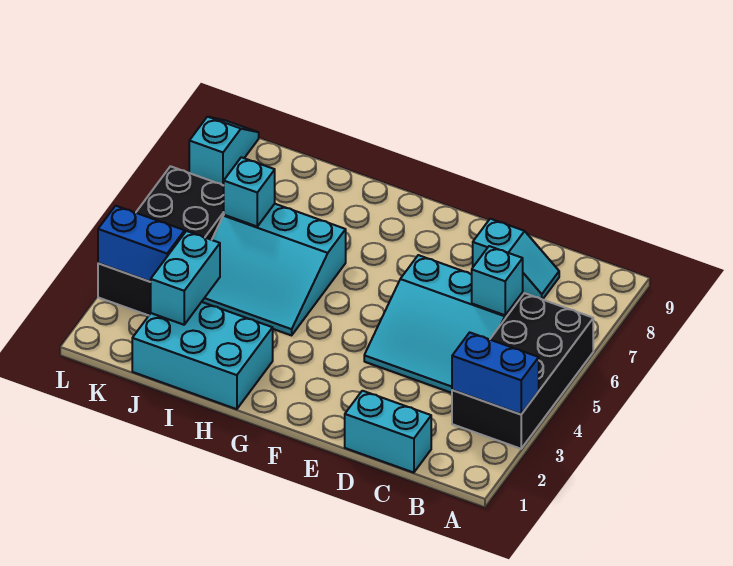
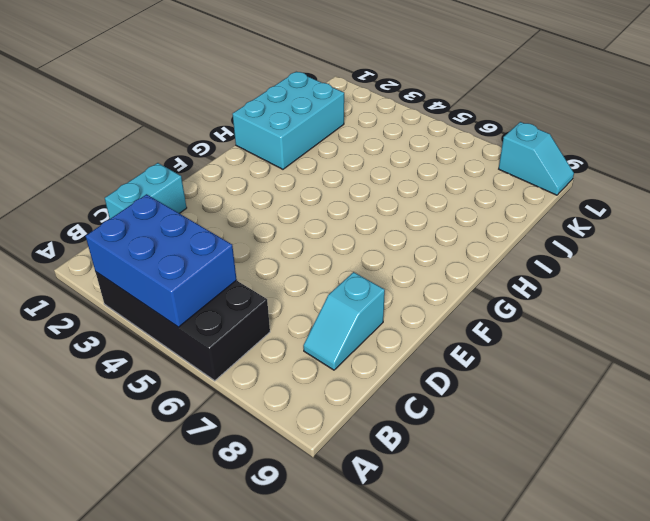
blue brick A3:B5 level 2 -> blue brick A3:B3 level 2
none -> cyan slope C4:E6 level 1 top 6
none -> cyan slope H4:J6 level 1 top 6
none -> black brick K3:L6 level 1

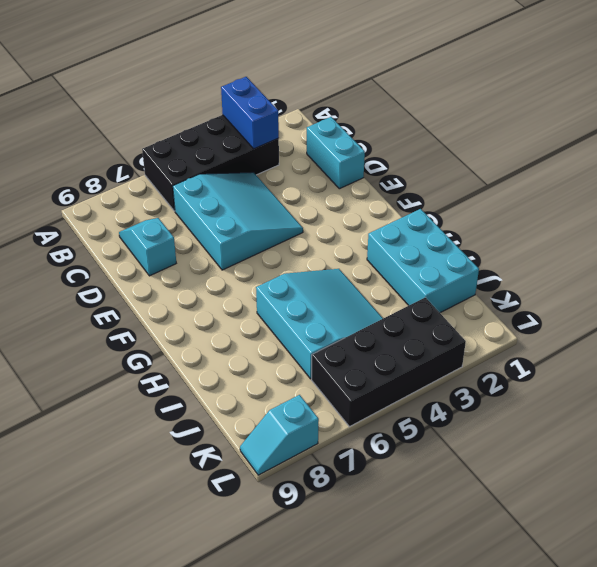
none -> cyan brick C6 level 2
none -> cyan brick J2:J3 level 2
none -> cyan brick J6 level 2

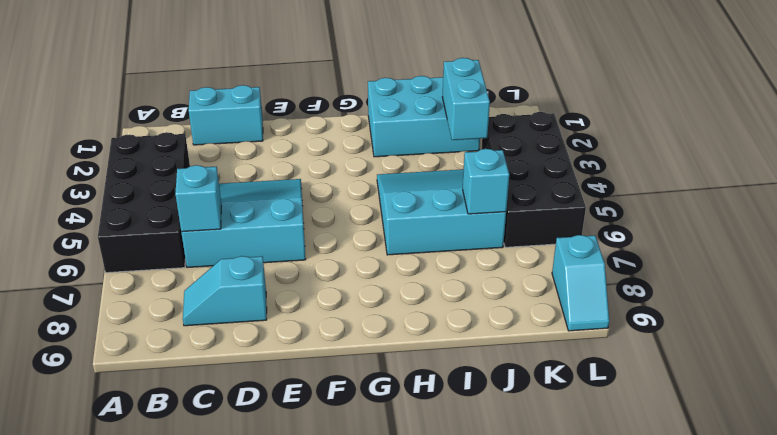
none -> blue brick A3:B3 level 2
none -> blue brick K3:L3 level 2

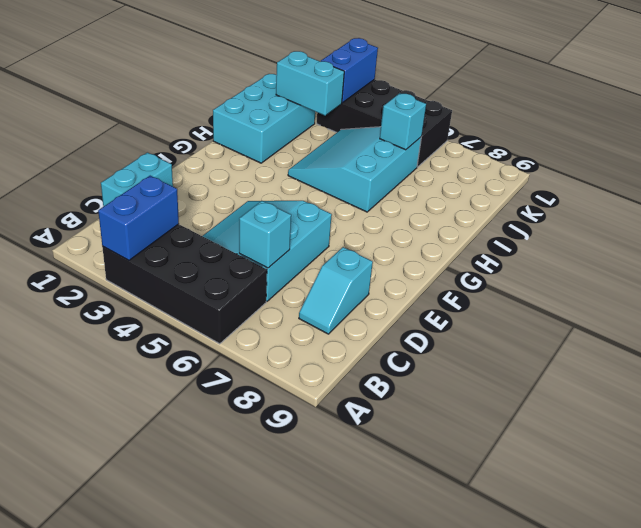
none -> cyan slope L8:L9 level 1 top 8

